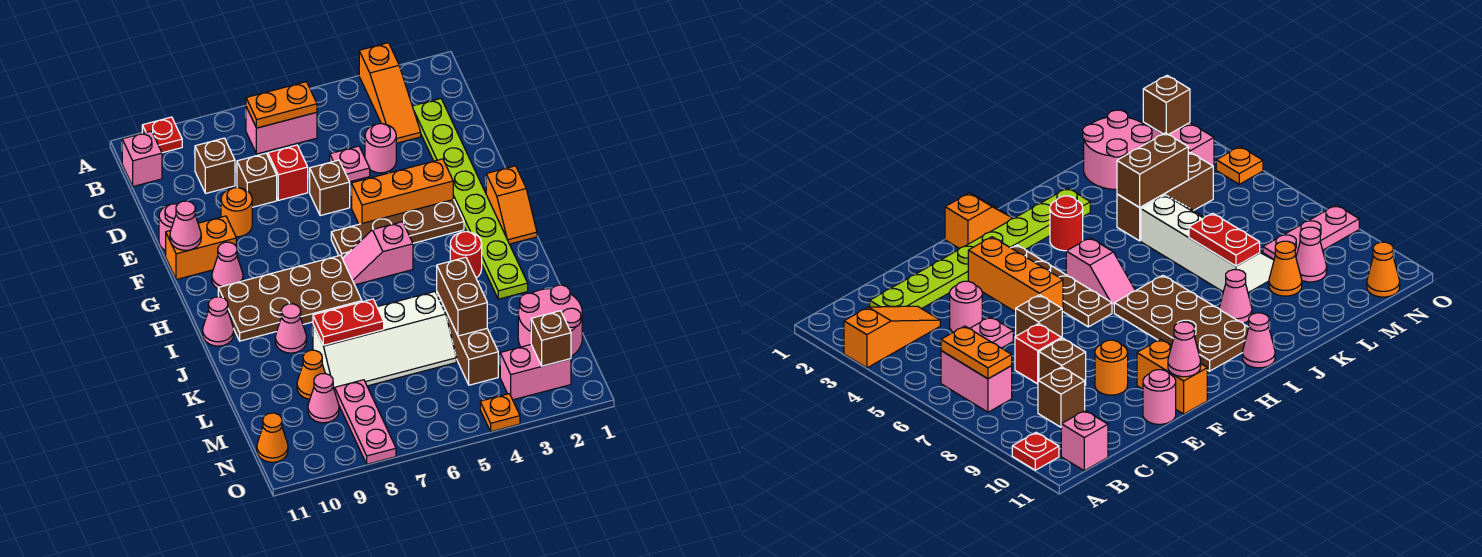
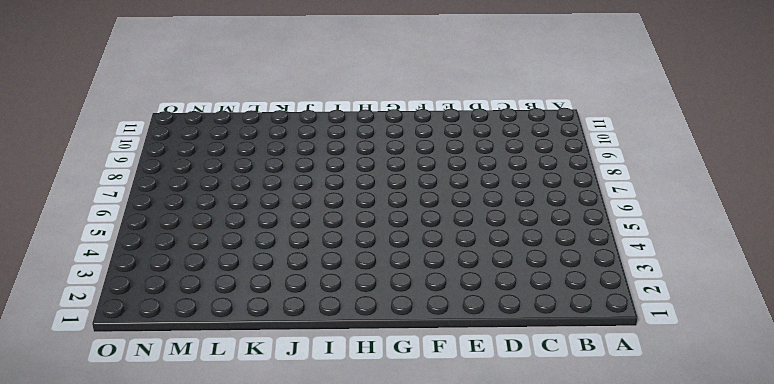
none -> orange slope A3:C3 level 1 top A
none -> red plate A10 level 1
none -> pink brick B6:B7 level 1
none -> pink brick B11 level 1

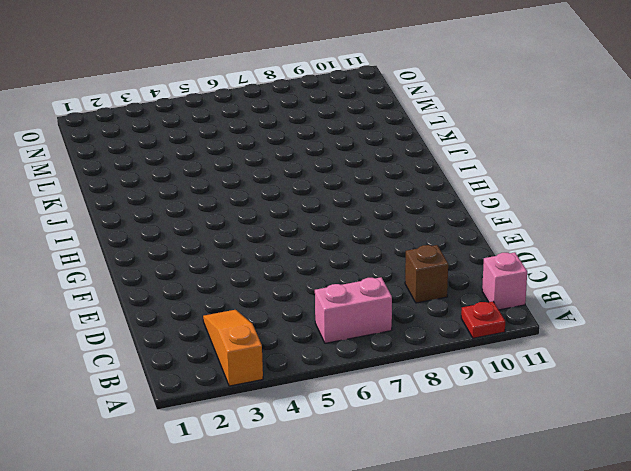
none -> lime plate C2:J2 level 1
none -> pink round brick D4 level 1
none -> pink plate D5 level 1
none -> red brick D7 level 1

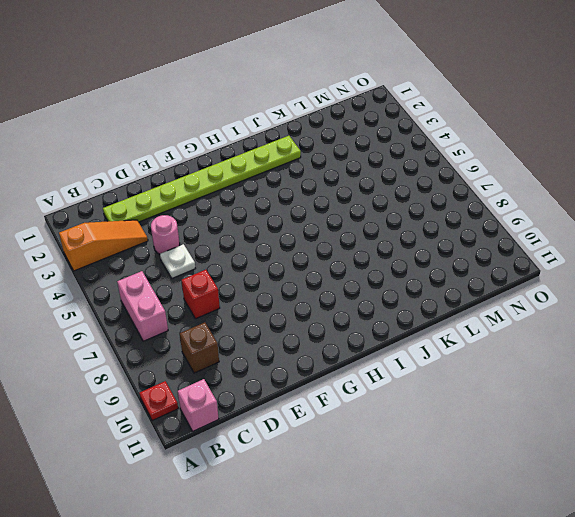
white plate D5 level 1 -> pink plate D5 level 1
none -> brown brick D8 level 1
none -> brown brick E6 level 1
none -> orange round brick E9 level 1
none -> pink round brick E11 level 1

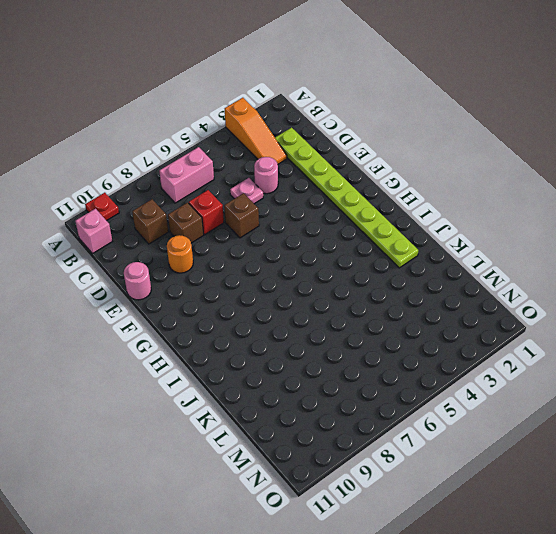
none -> orange brick F3:F5 level 1
none -> orange brick F10:F11 level 1
none -> orange slope G1:H1 level 1 top G
none -> brown plate G3:G6 level 1

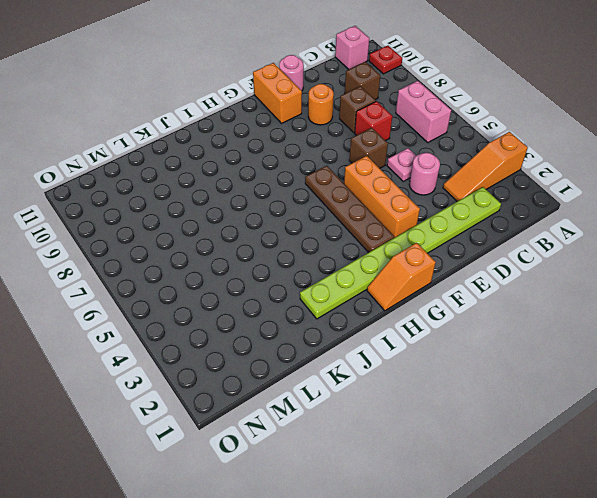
none -> pink cone G10 level 1
none -> pink slope H5:H6 level 1 top 5
none -> brown plate H7:I10 level 1
none -> red round brick I3 level 1

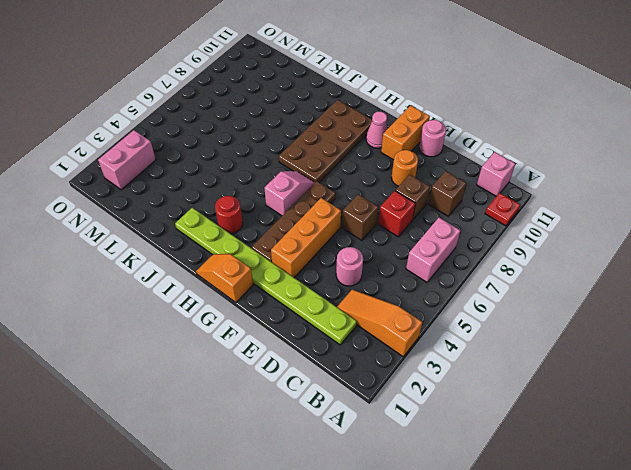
none -> pink plate D5 level 1
none -> pink cone I11 level 1
none -> pink cone J9 level 1
none -> brown brick K4:M4 level 1

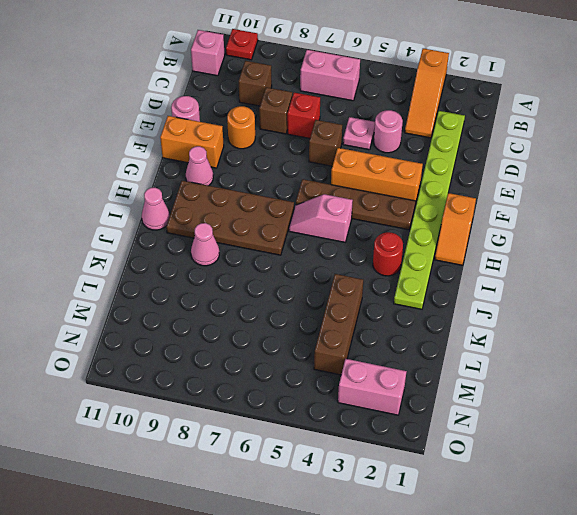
none -> white slope K5:L8 level 1 top K
none -> pink round brick L1:M2 level 1
none -> orange cone L9 level 1
none -> pink plate M8:O8 level 1

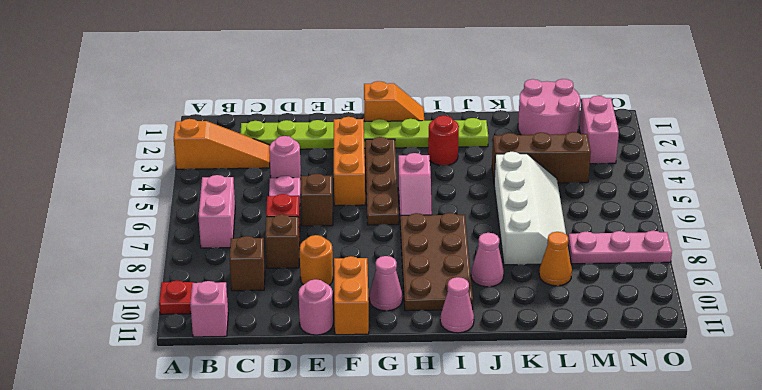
none -> pink cone M9 level 1
none -> orange cone N11 level 1
none -> orange plate O4 level 1
none -> orange plate B6:B7 level 2

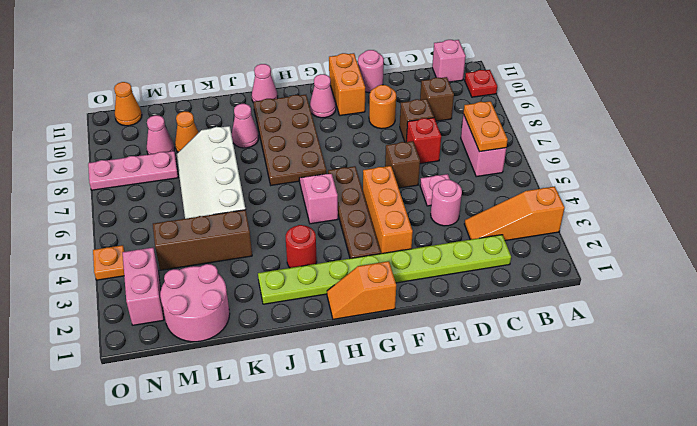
none -> pink cone F11 level 2
none -> brown brick K4:L4 level 2
none -> red plate K7:K8 level 2
none -> brown brick N2 level 2

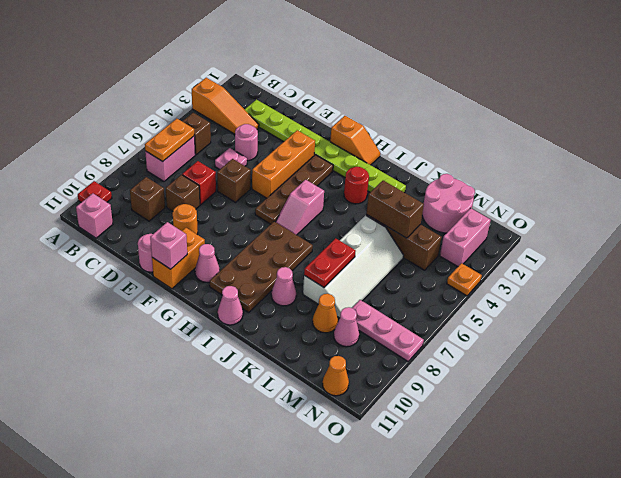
brown brick B5 level 1 -> brown brick N2 level 2
pink brick F11 level 2 -> pink cone F11 level 2

